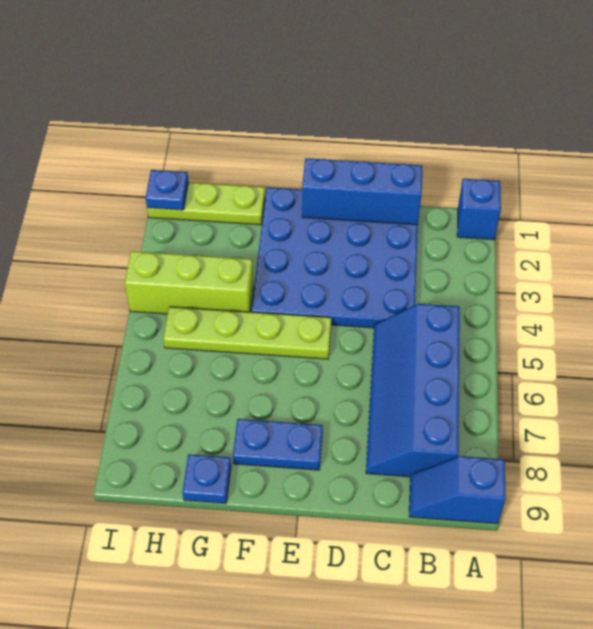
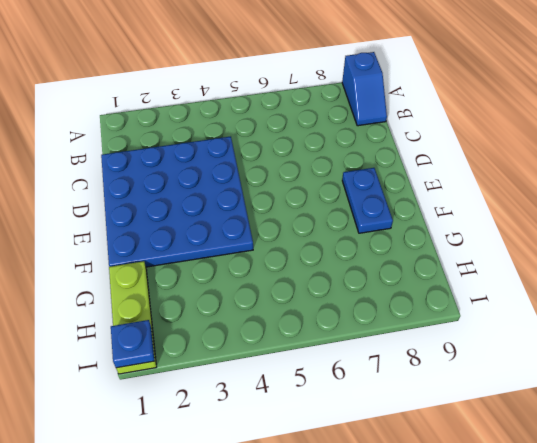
none -> blue brick A1 level 1
none -> blue slope B5:C8 level 1 top B

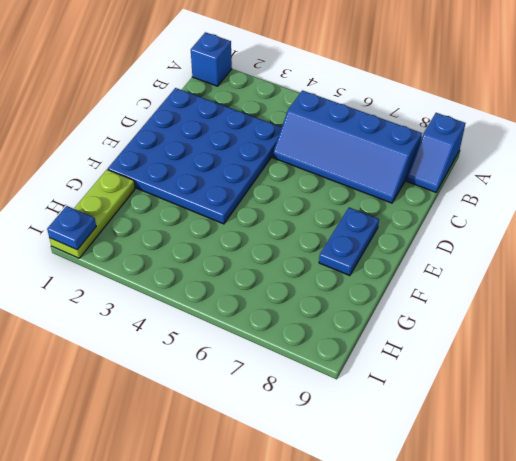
none -> lime plate E5:H5 level 1
none -> lime brick G4:I4 level 1

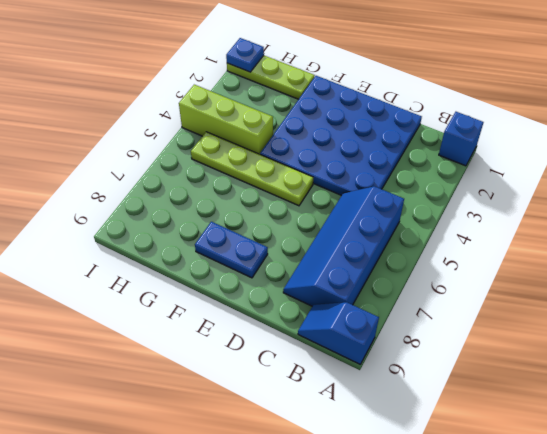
none -> blue plate G9 level 1
none -> blue brick C1:E1 level 2

